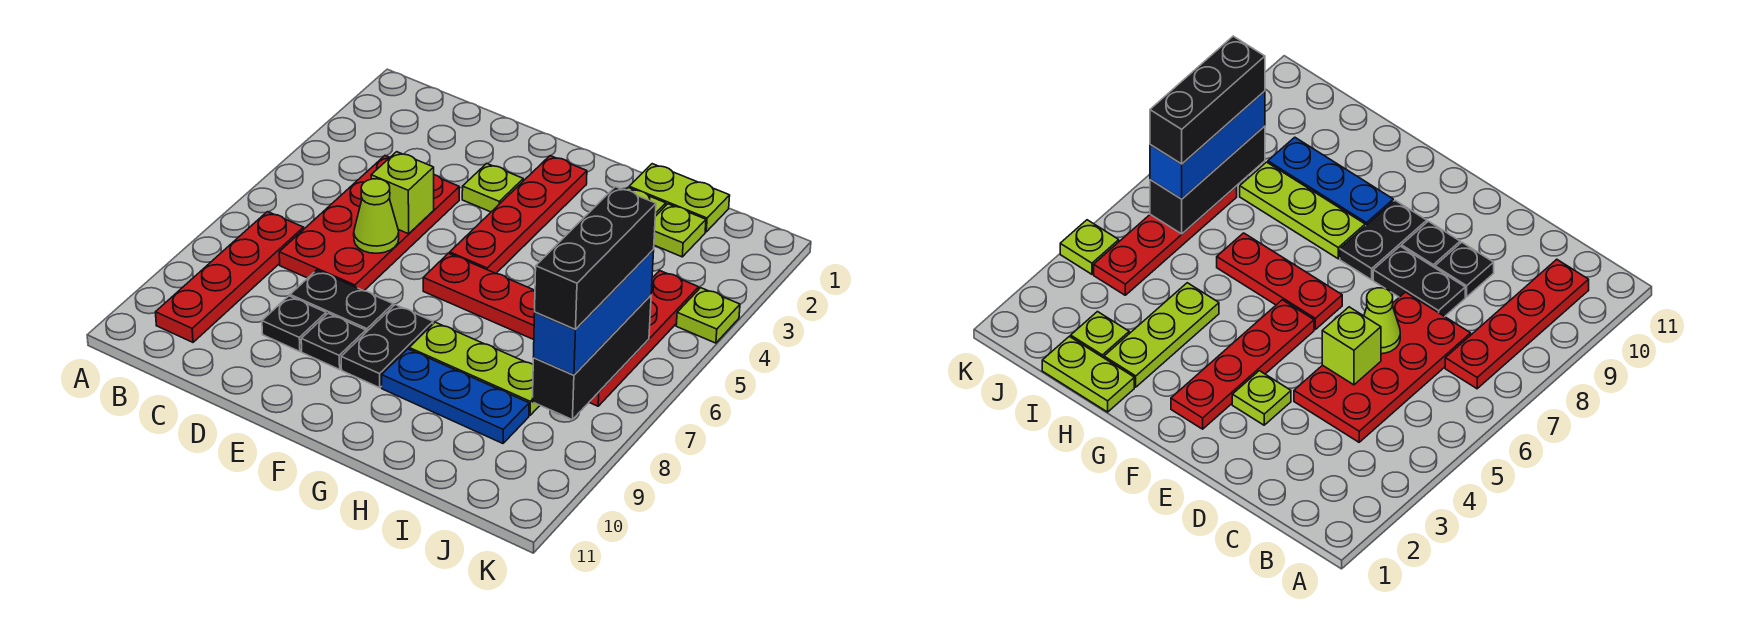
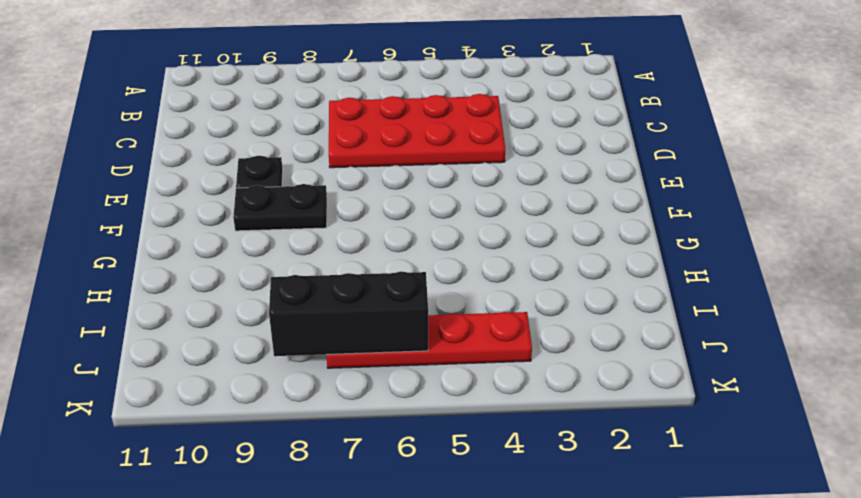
none -> red plate B7:B10 level 1
none -> black plate D8:E8 level 1
none -> black plate D9 level 1

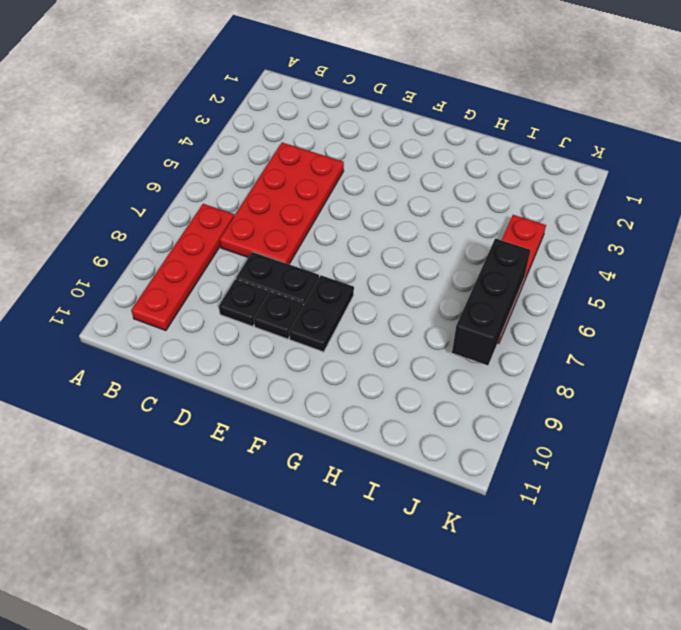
none -> lime plate E3 level 1
none -> red plate F2:F5 level 1
none -> red plate F6:H6 level 1

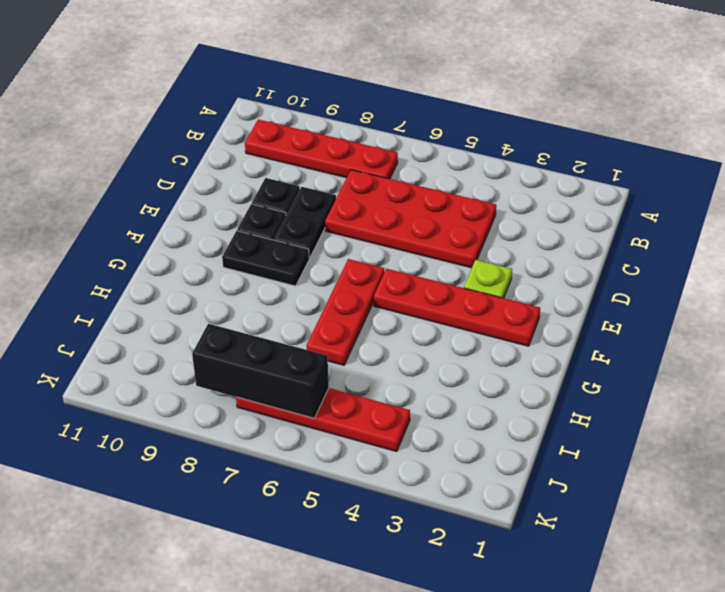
none -> lime plate G8:I8 level 1
none -> blue plate G9:I9 level 1
none -> lime plate H1:I1 level 1

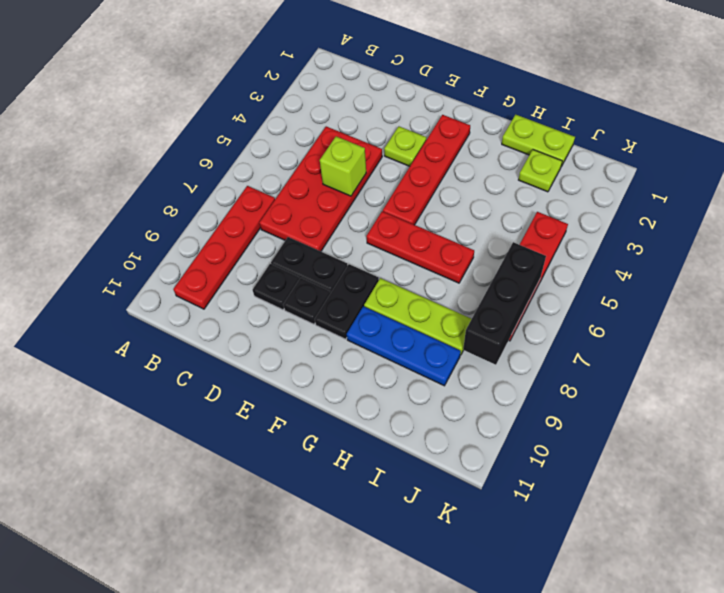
none -> lime plate H2:H4 level 1
none -> lime plate K4 level 1
none -> lime cone D6 level 2

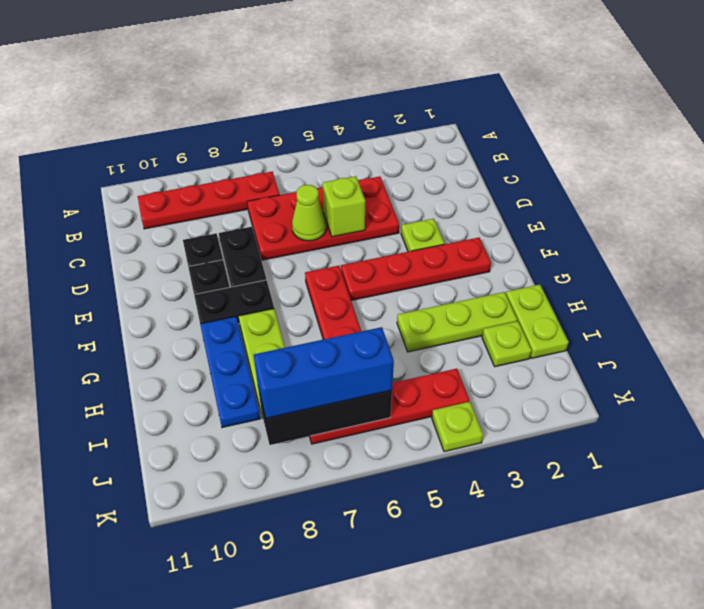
none -> black brick J6:J8 level 4

